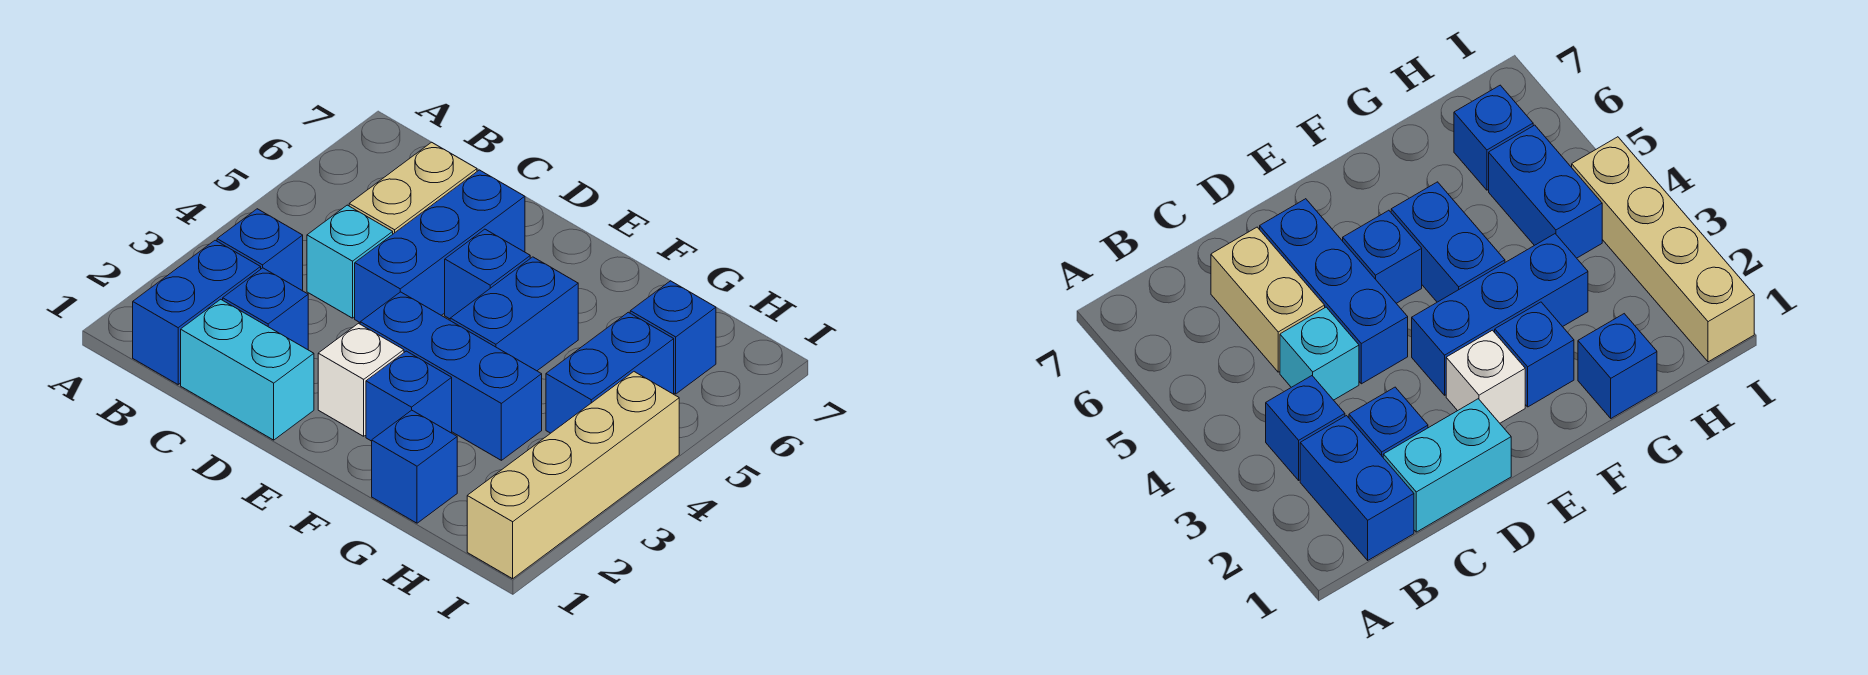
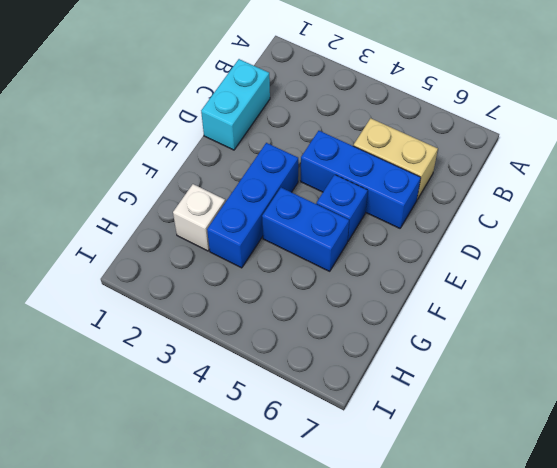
white brick G2 level 1 -> white brick E2 level 1
none -> blue brick B1:B2 level 1
none -> blue brick B3 level 1
none -> blue brick C2 level 1

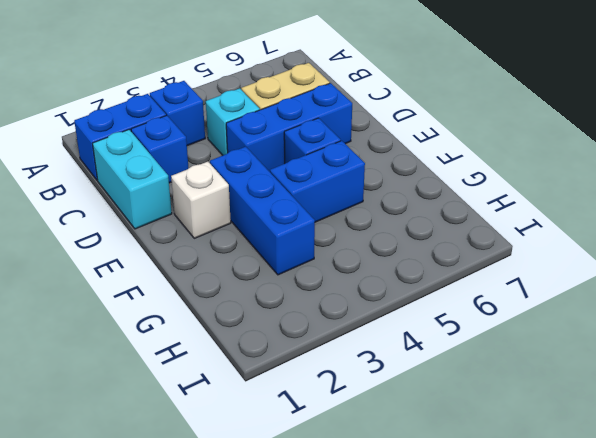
none -> blue brick F2 level 1
none -> blue brick G1 level 1
none -> blue brick H4:H5 level 1

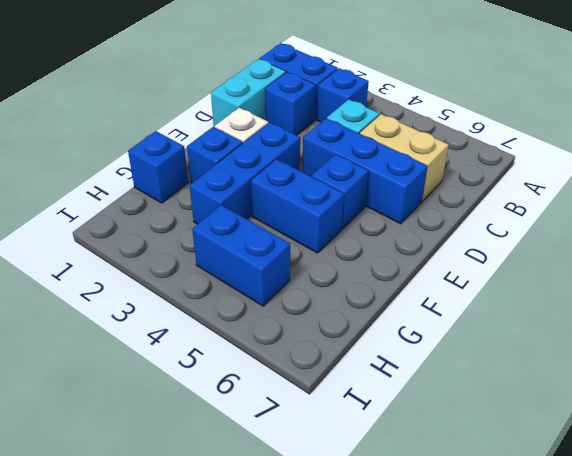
none -> blue brick H6 level 1
none -> tan brick I1:I4 level 1

